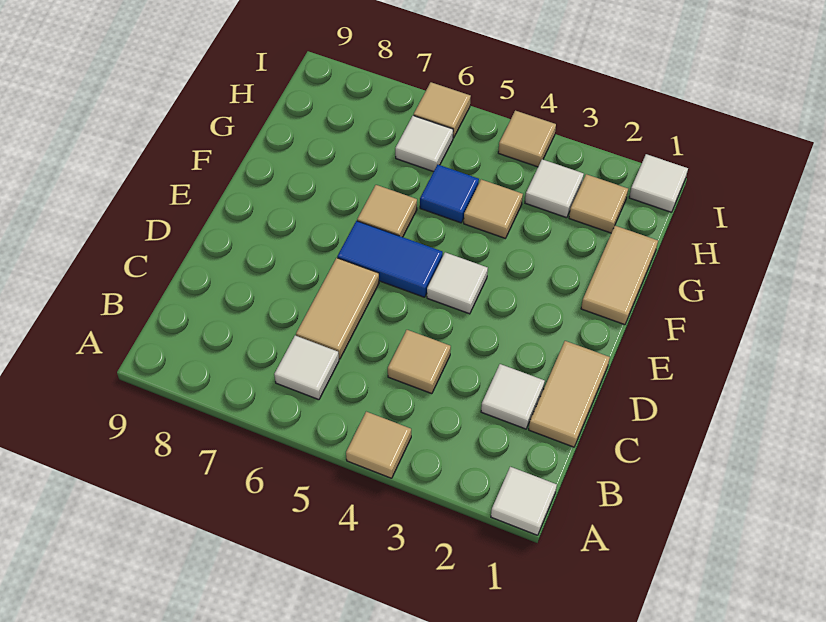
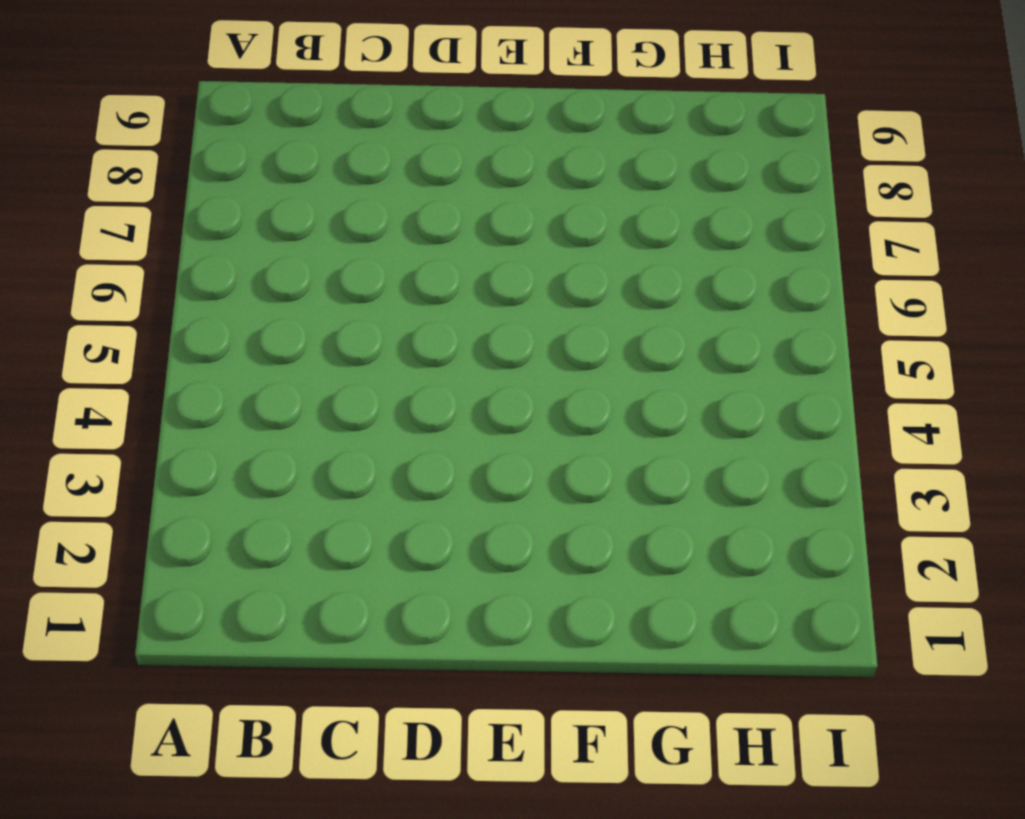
none -> white tile A1 level 1
none -> tan tile A4 level 1
none -> white tile B6 level 1

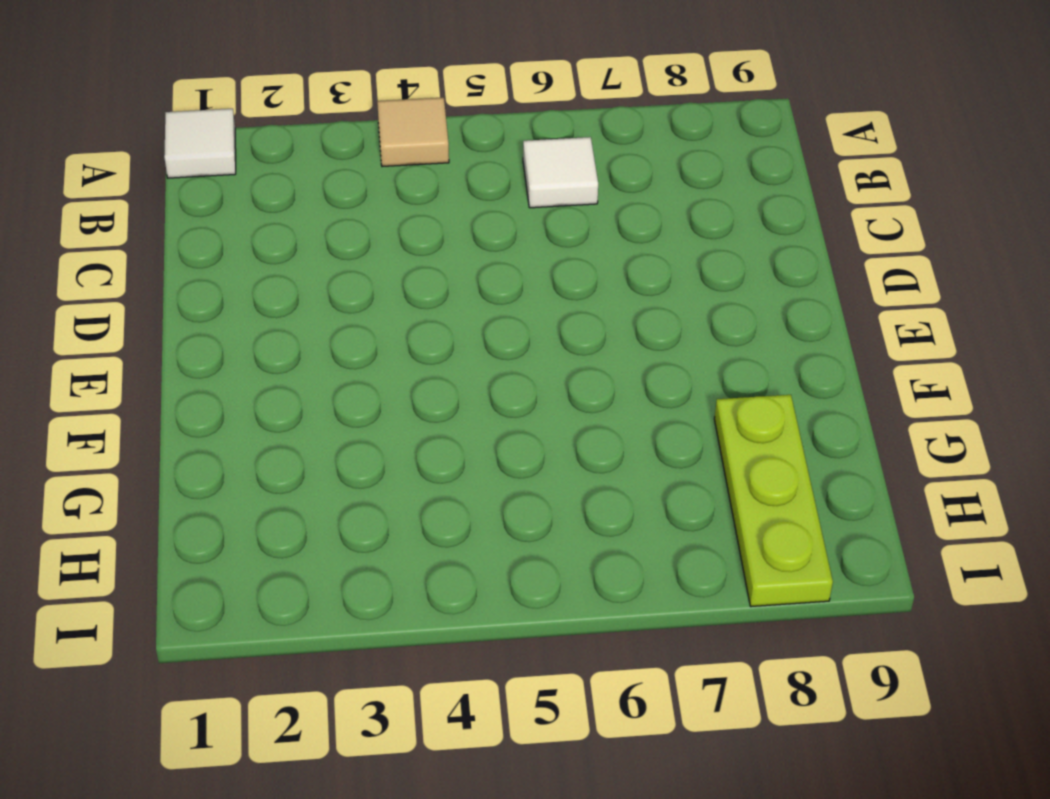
lime plate G8:I8 level 1 -> none
none -> tan tile C1:D1 level 1
none -> white tile C2 level 1
none -> tan tile C4 level 1

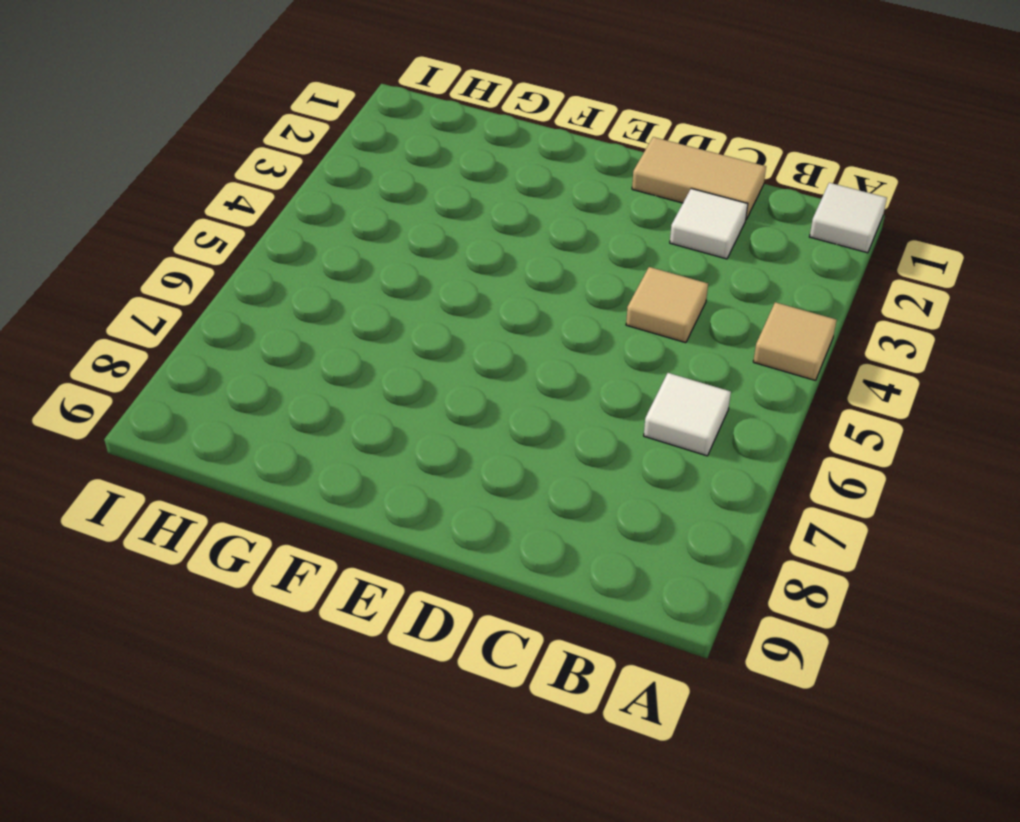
none -> tan tile C6:D6 level 1
none -> white tile E4 level 1
none -> blue tile E5:E6 level 1

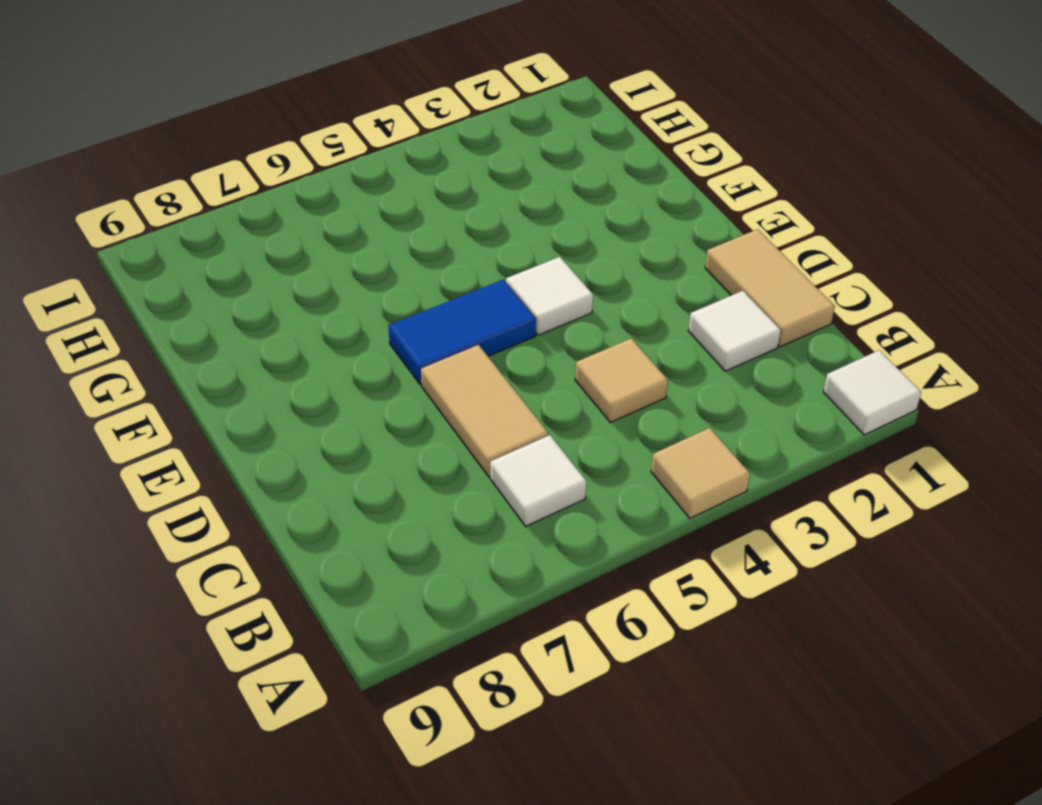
none -> tan tile F1:G1 level 1
none -> tan tile F6 level 1
none -> tan tile G4 level 1

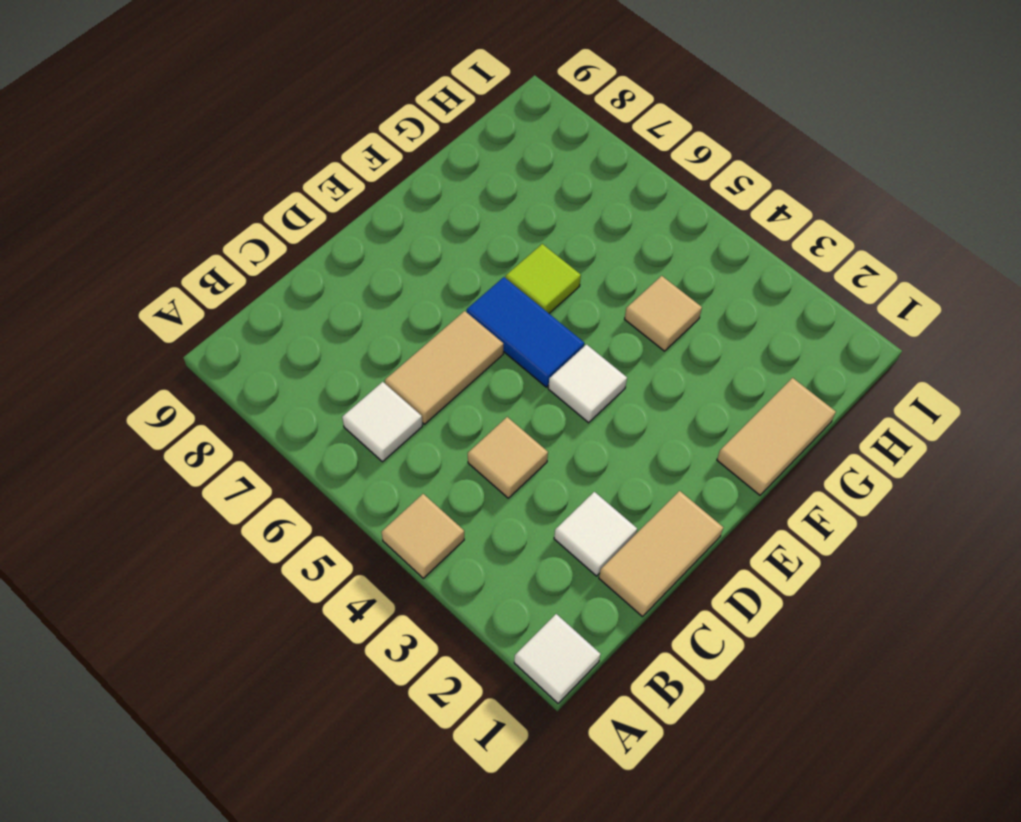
lime tile F6 level 1 -> tan tile F6 level 1
none -> blue tile G5 level 1
none -> tan tile H2 level 1
none -> white tile H3 level 1

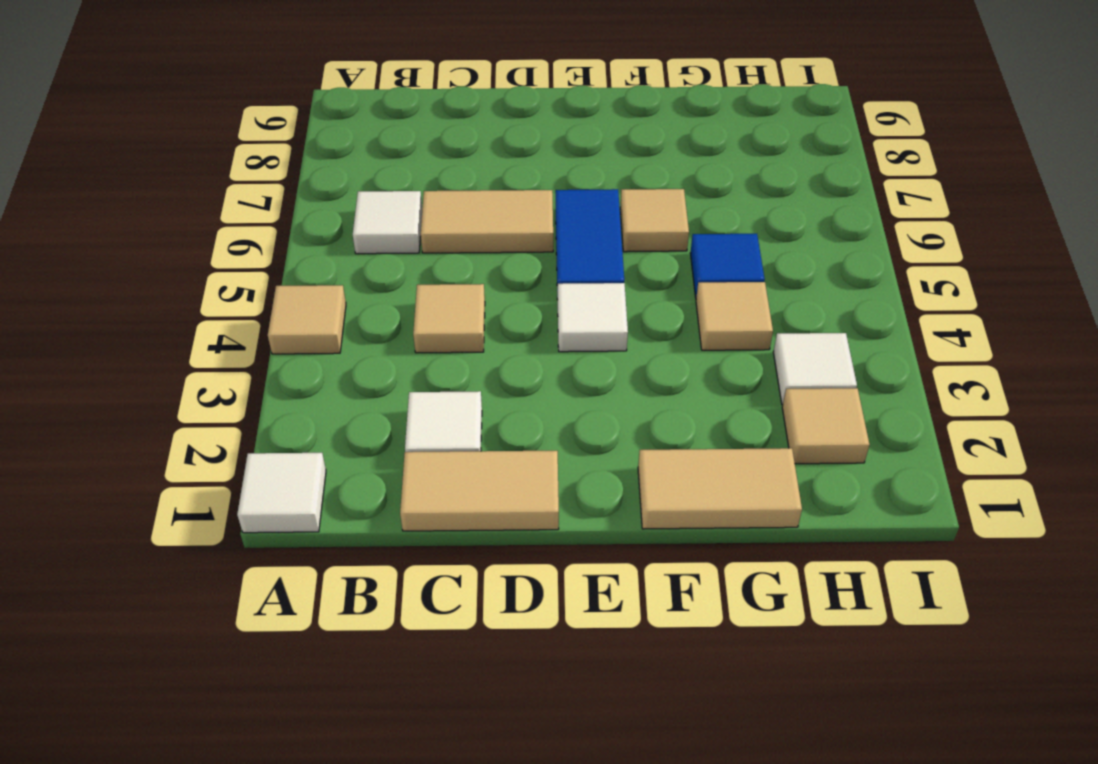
none -> white tile H6 level 1
none -> white tile I1 level 1
none -> tan tile I4 level 1

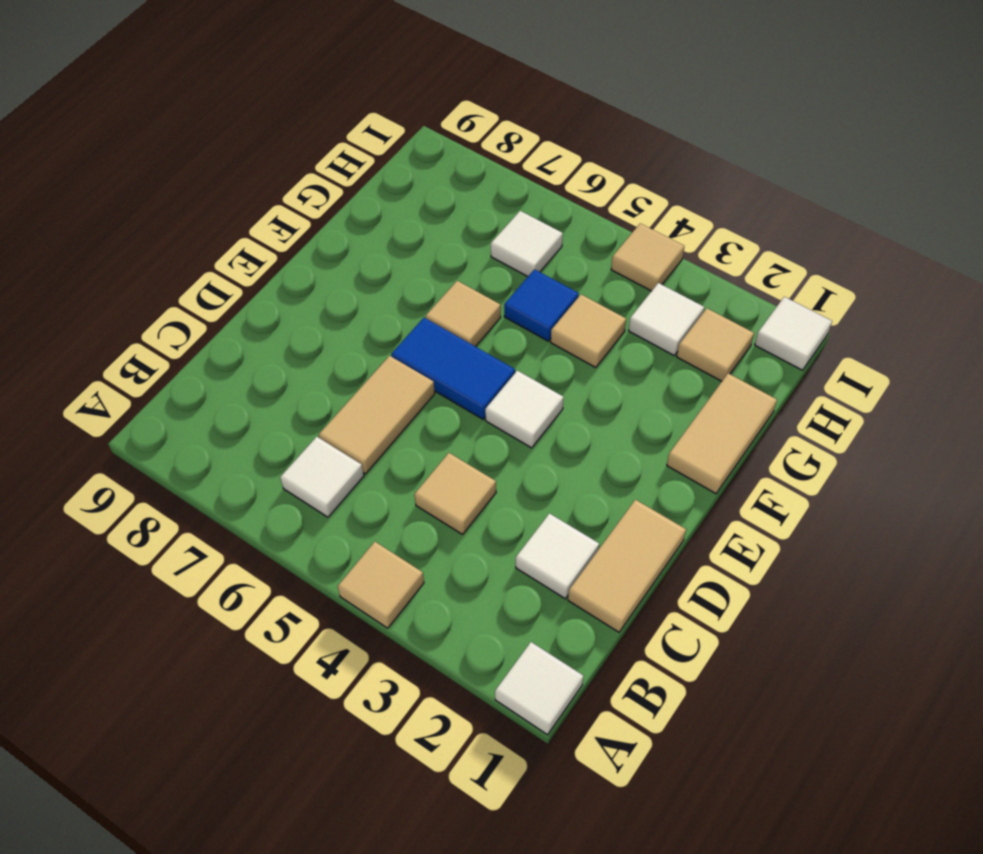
none -> tan tile I6 level 1

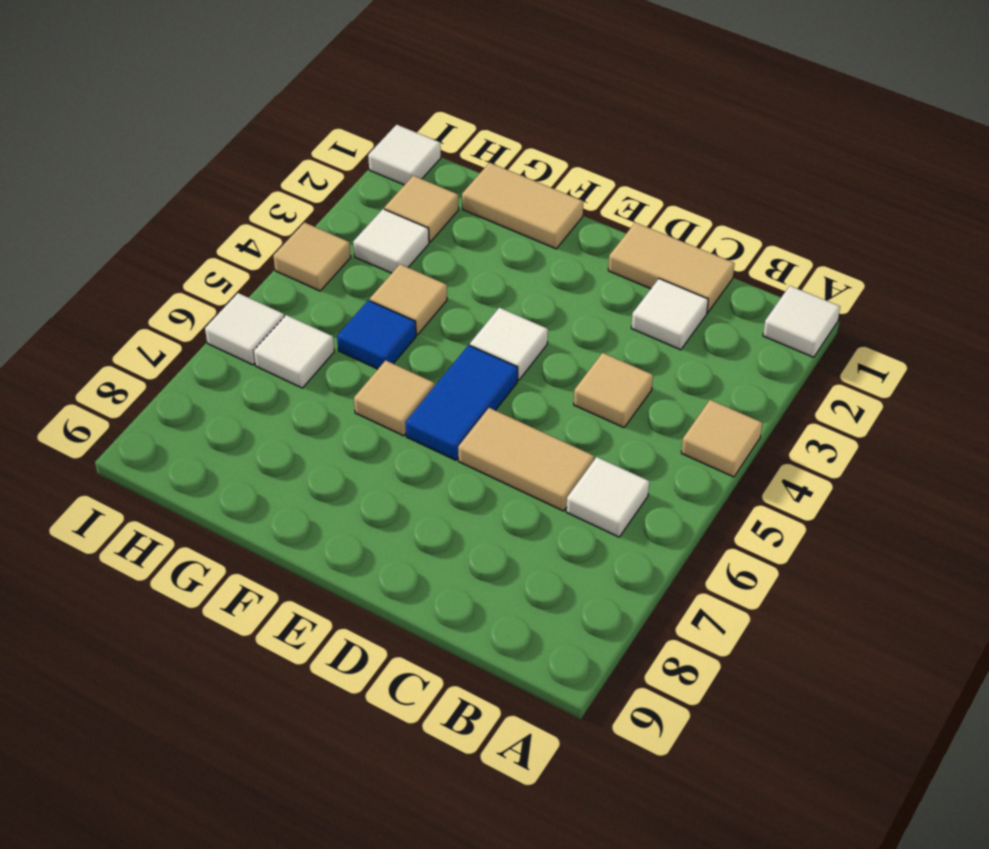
white tile I6 level 1 -> tan tile I6 level 1

